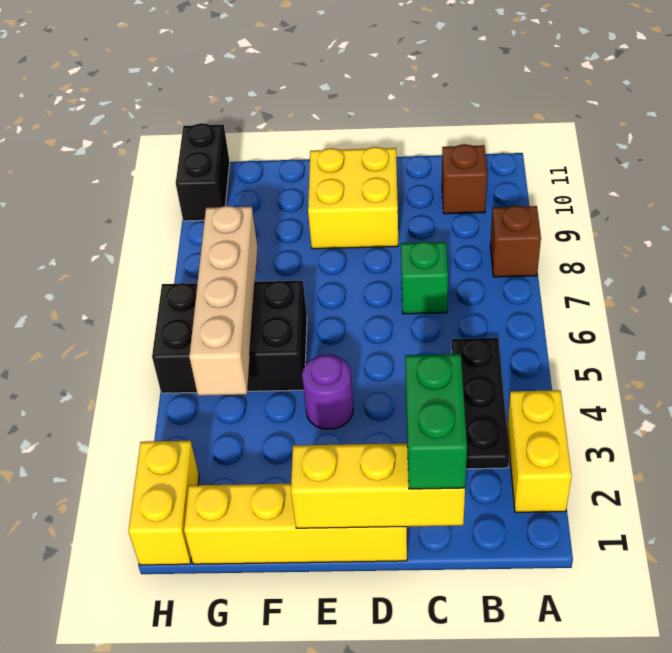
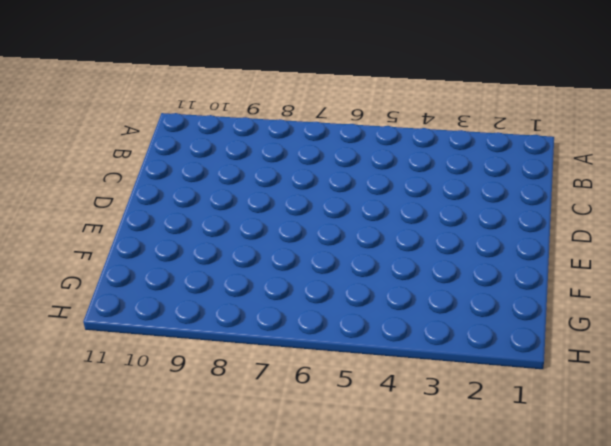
none -> yellow brick A2:A3 level 1
none -> brown brick A8 level 1
none -> black plate B3:B5 level 1

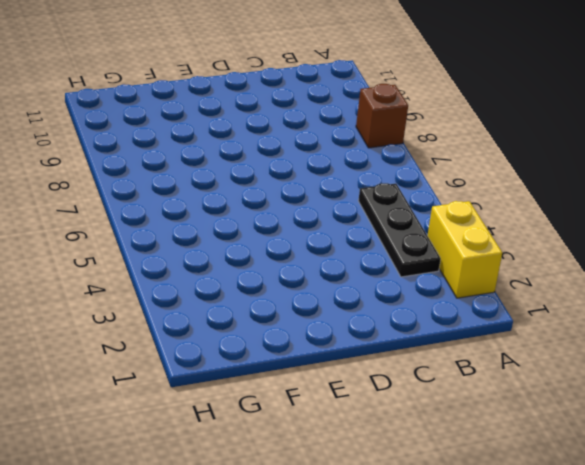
none -> brown brick B10 level 1
none -> green brick C7 level 1
none -> yellow brick D1:G1 level 1

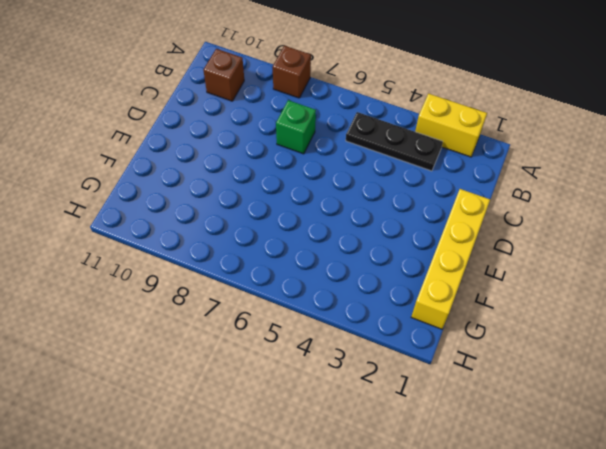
none -> yellow brick D9:E10 level 1
none -> purple round brick E4 level 1
none -> black brick F5:H6 level 1

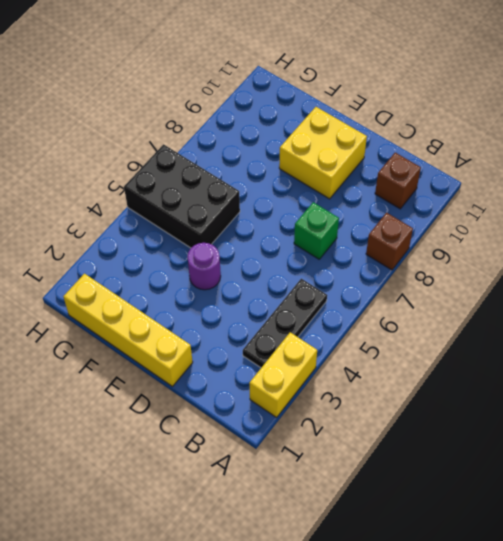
none -> yellow brick H1:H2 level 1
none -> black brick H10:H11 level 1
none -> yellow brick C1:E1 level 2

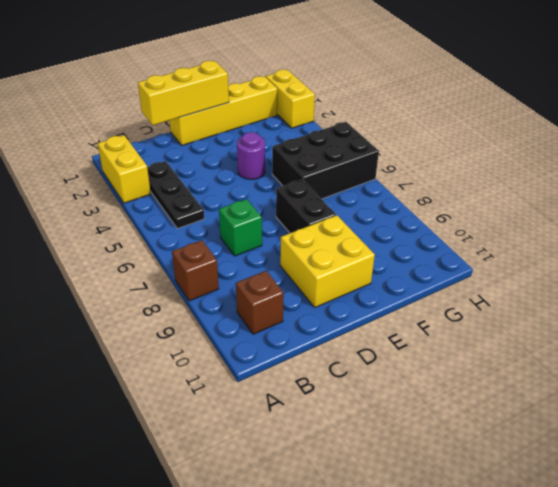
black brick E7:E8 level 1 -> black brick H10:H11 level 1
none -> tan brick G4:G7 level 2
none -> green brick C1:C2 level 3

